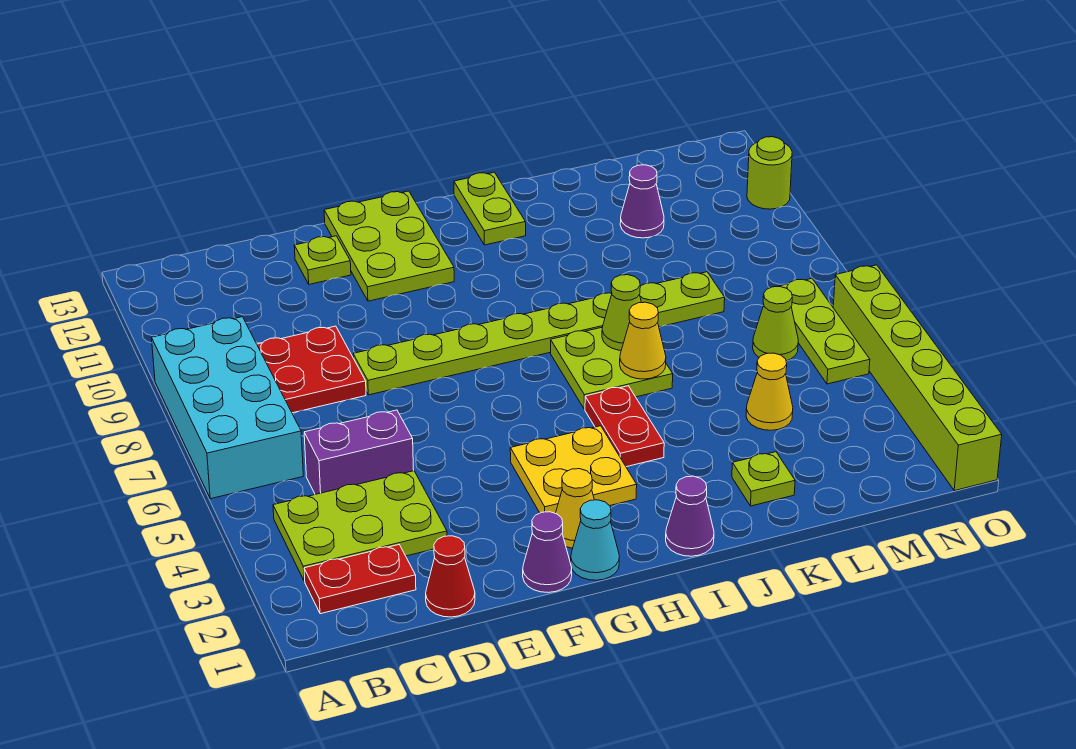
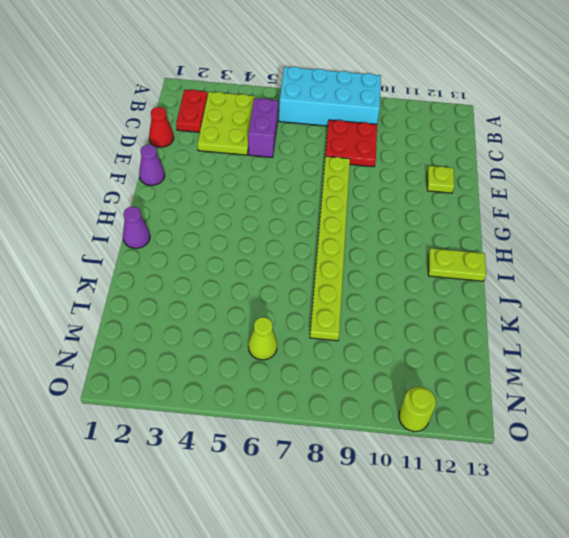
none -> lime plate F11:G13 level 1
none -> cyan cone G1 level 1
none -> yellow cone G2 level 1

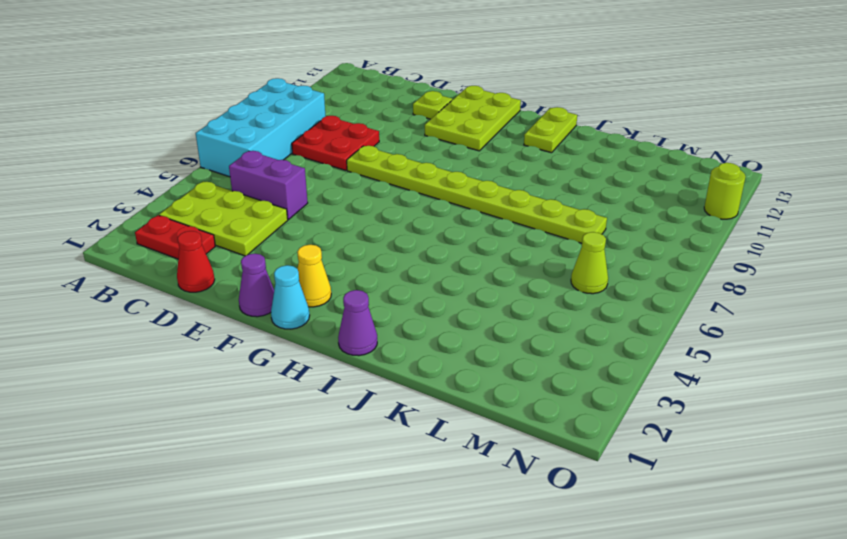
none -> yellow plate G3:H4 level 1
none -> red plate I4:I5 level 1
none -> lime plate I6:J7 level 1

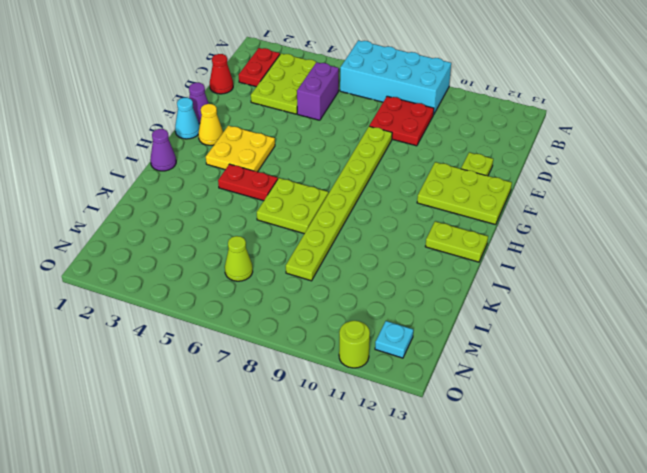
cyan plate N12 level 1 -> none
none -> lime plate K2 level 1
none -> yellow cone L4 level 1
none -> purple cone L11 level 1

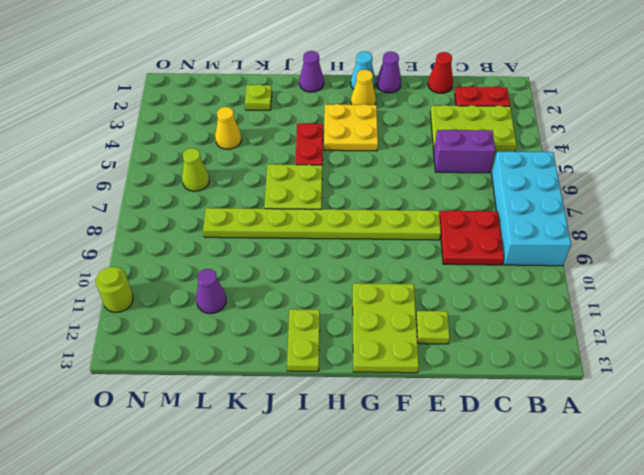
none -> lime plate N5:N7 level 1
none -> lime brick O1:O6 level 1
none -> yellow cone J6 level 2

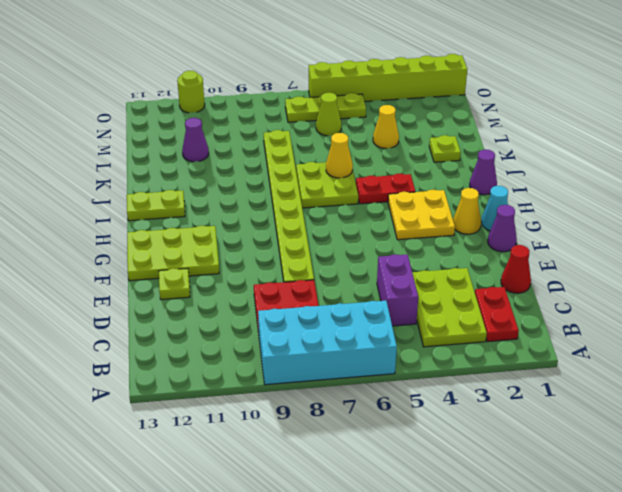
none -> lime cone J7 level 2

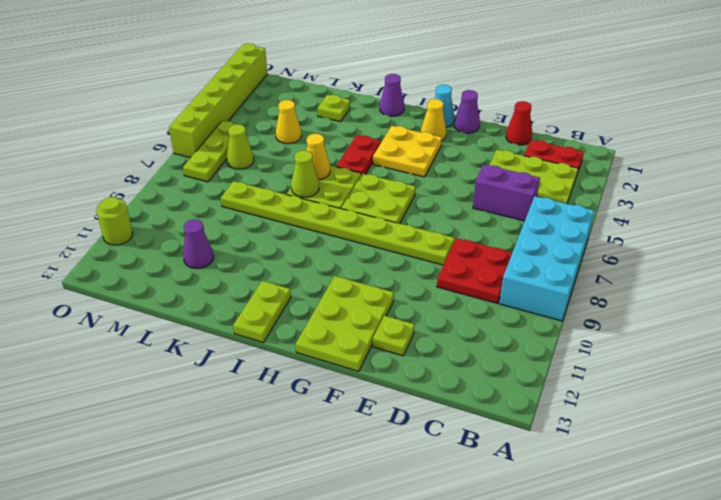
lime plate G6:H7 level 1 -> none

